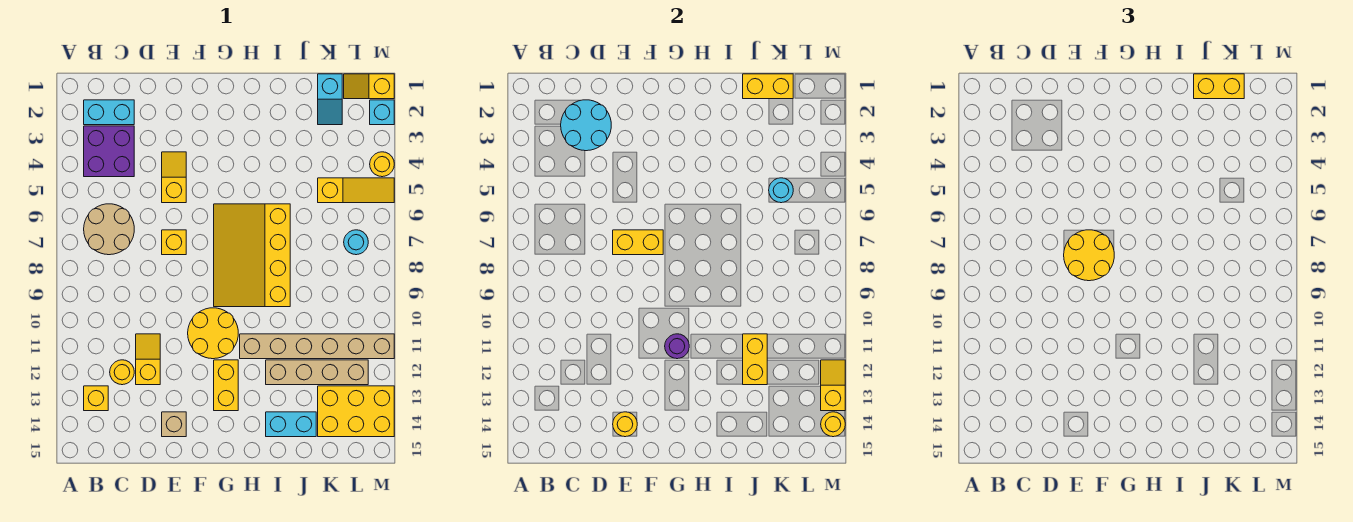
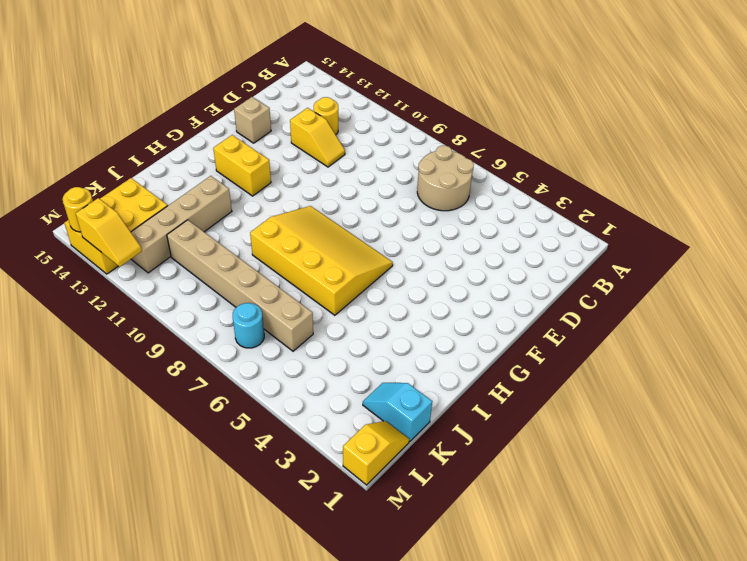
tan brick K6:K11 level 1 -> tan brick H11:M11 level 1
none -> cyan brick B2:C2 level 1
none -> purple brick B3:C4 level 1
none -> yellow brick B13 level 1
none -> yellow slope E4:E5 level 1 top 5

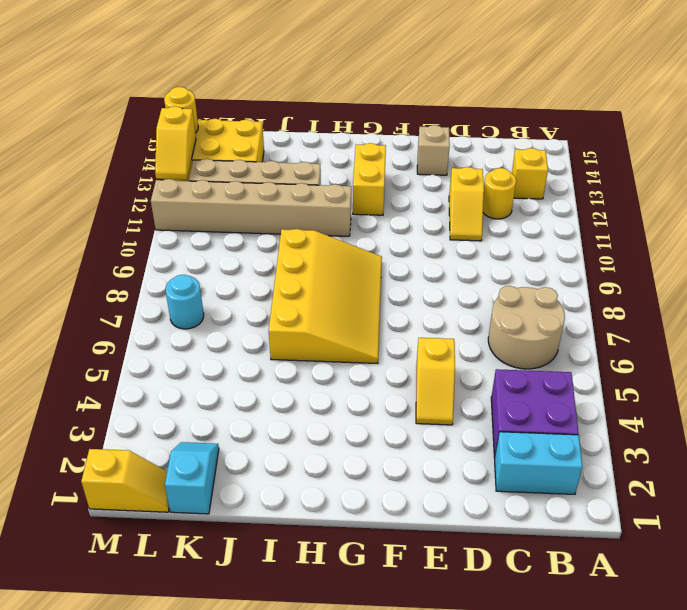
none -> yellow brick E7 level 1
none -> yellow round brick F10:G11 level 1
none -> cyan brick I14:J14 level 1
none -> yellow slope K5:M5 level 1 top K

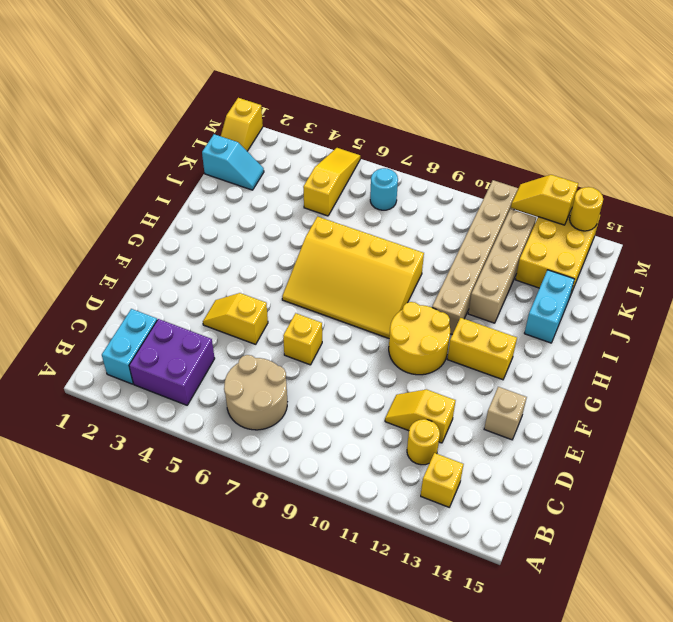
none -> cyan brick M2 level 1
none -> yellow round brick M4 level 1
none -> cyan round brick C2:D3 level 2
none -> yellow brick E7:F7 level 2

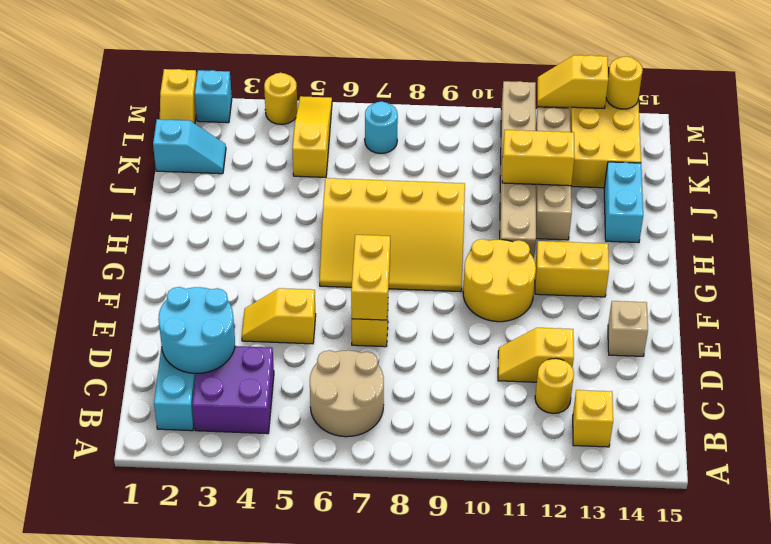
none -> yellow round brick E14 level 2
none -> purple round brick G11 level 2
none -> yellow brick J1:K1 level 2
none -> cyan round brick K5 level 2

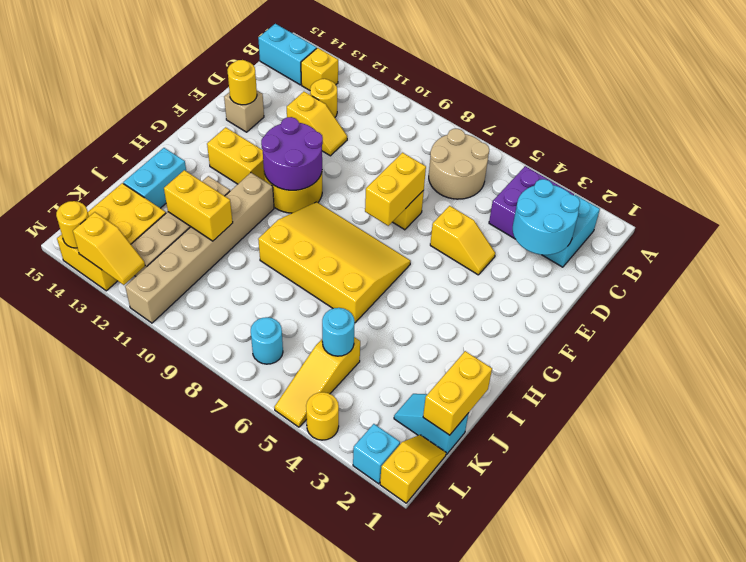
cyan brick B14:B15 level 1 -> none
purple round brick F10:G11 level 2 -> purple round brick G11 level 2
none -> yellow round brick E7:F8 level 3
none -> yellow brick J1:K1 level 3

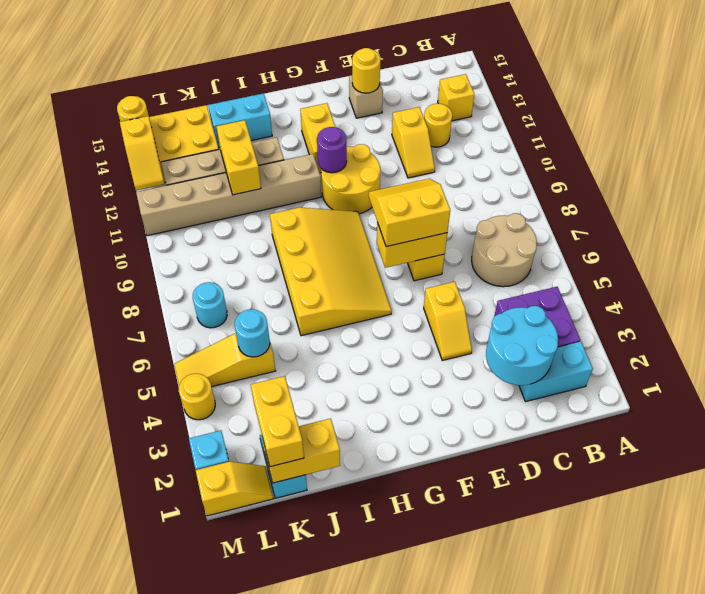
yellow slope E7:F8 level 3 top 7 -> yellow round brick E7:F8 level 3
yellow brick K1:K2 level 3 -> yellow brick J1:K1 level 3

